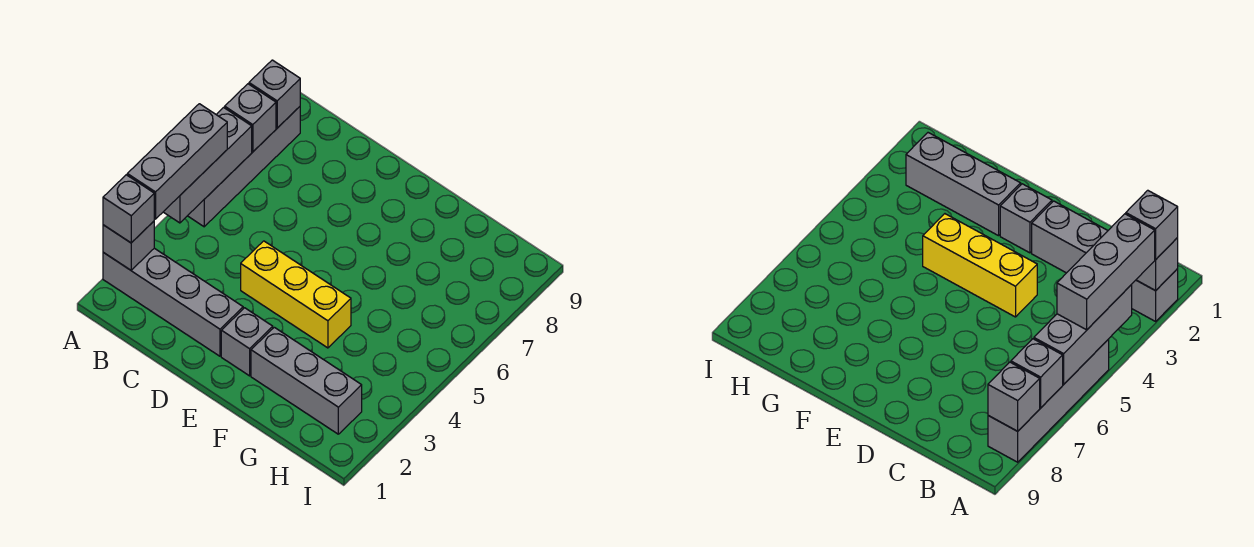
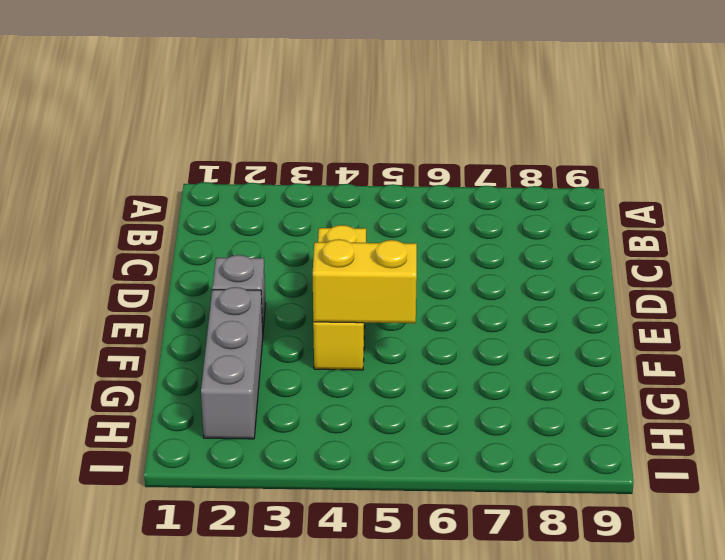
yellow brick F4:F5 level 2 -> none
none -> grey brick A2:D2 level 1
none -> grey brick A5:A8 level 1

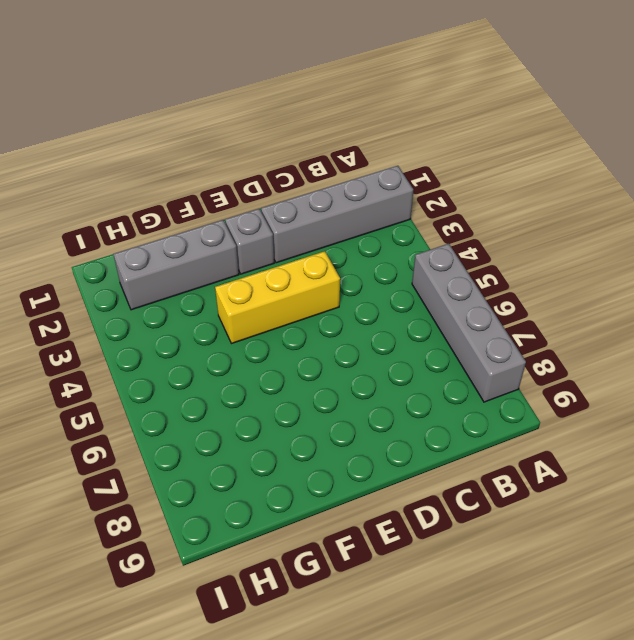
none -> grey brick A2 level 2
none -> grey brick A4:A6 level 2

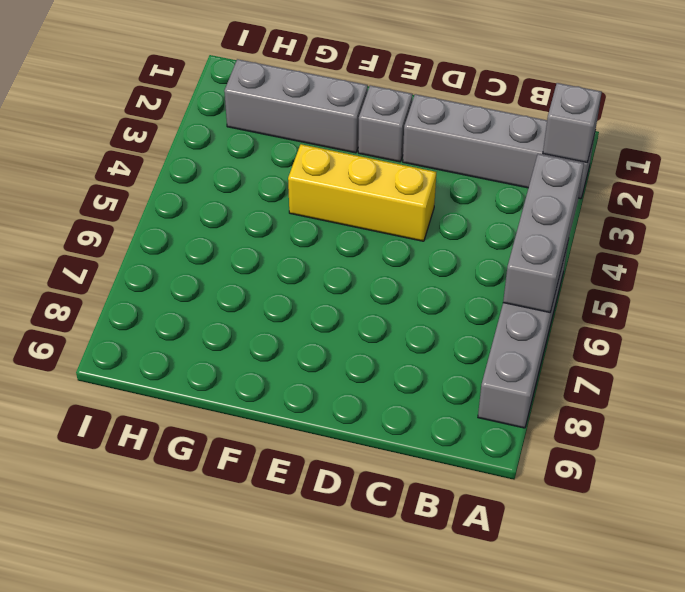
none -> grey brick A7 level 2
none -> grey brick A8 level 2

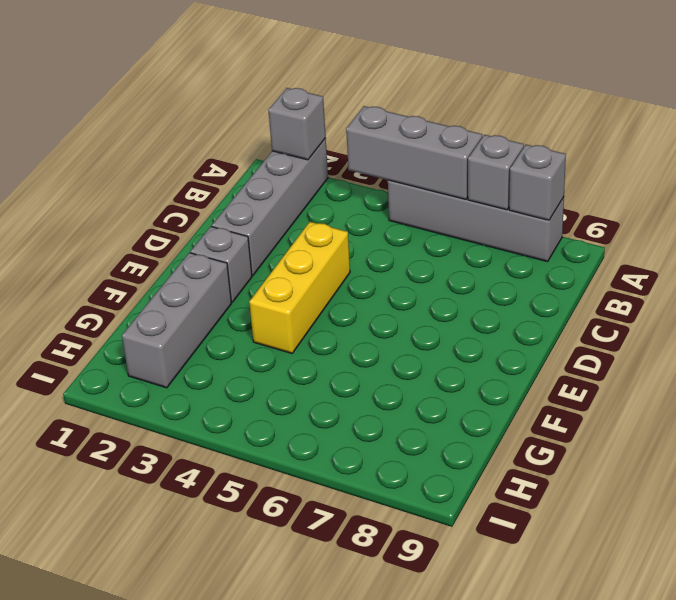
none -> grey brick A2 level 3
none -> grey brick A3:A5 level 3

